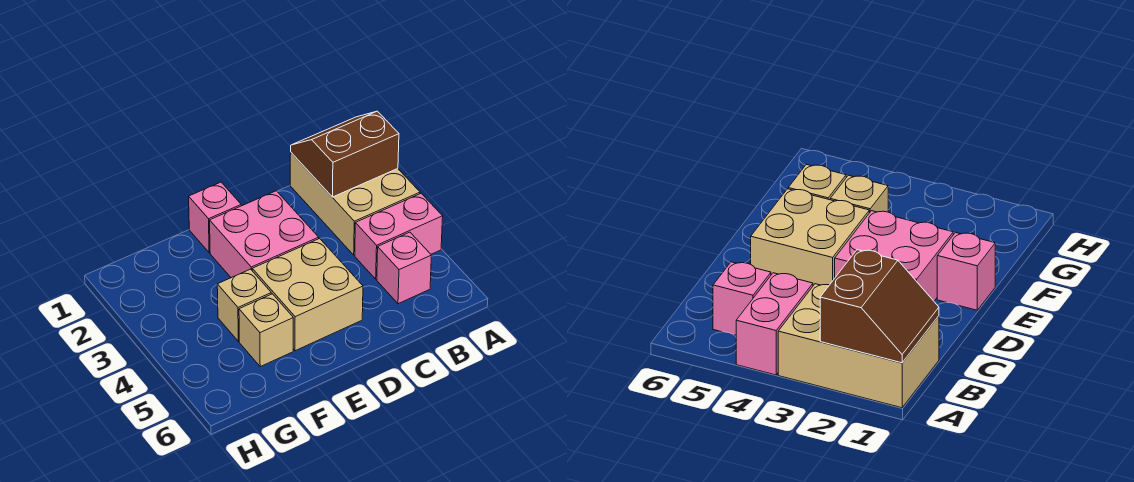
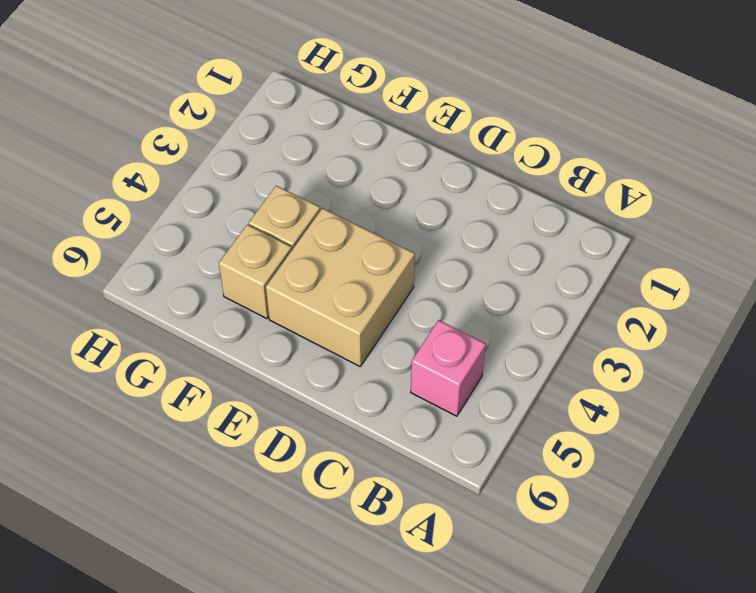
none -> tan brick A1:B3 level 1
none -> pink brick A4:B4 level 1

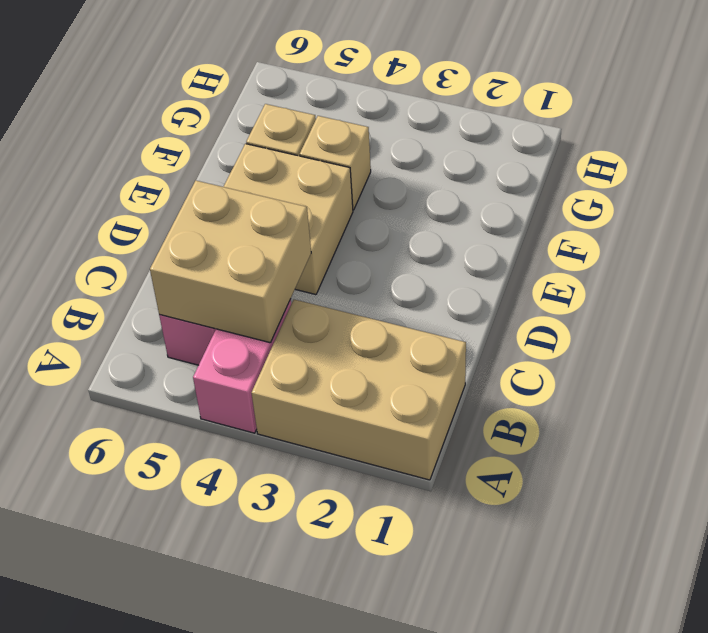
tan brick B4:C5 level 2 -> none
none -> pink brick D2:E3 level 1
none -> pink brick E1 level 1

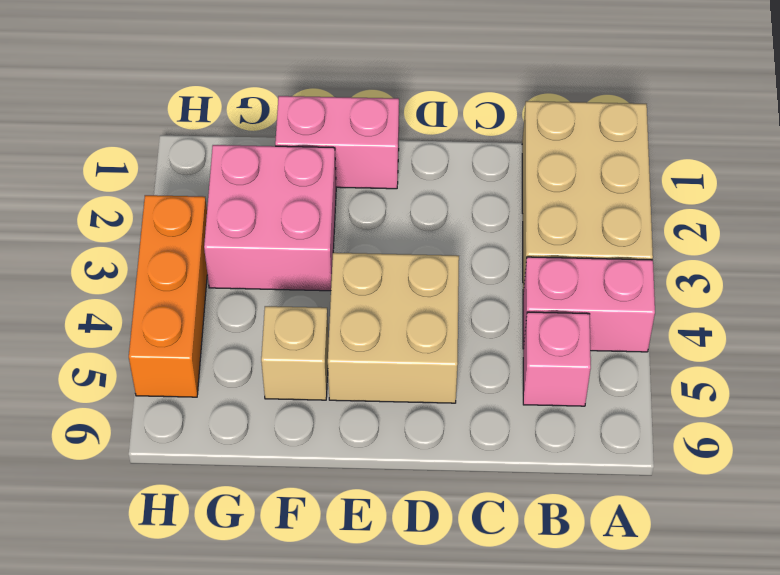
pink brick E1:F1 level 1 -> pink brick E1 level 1
pink brick F2:G3 level 1 -> pink brick D2:E3 level 1
orange brick H3:H5 level 1 -> none
none -> tan brick F4 level 1
none -> brown slope A1:B2 level 2 top 2

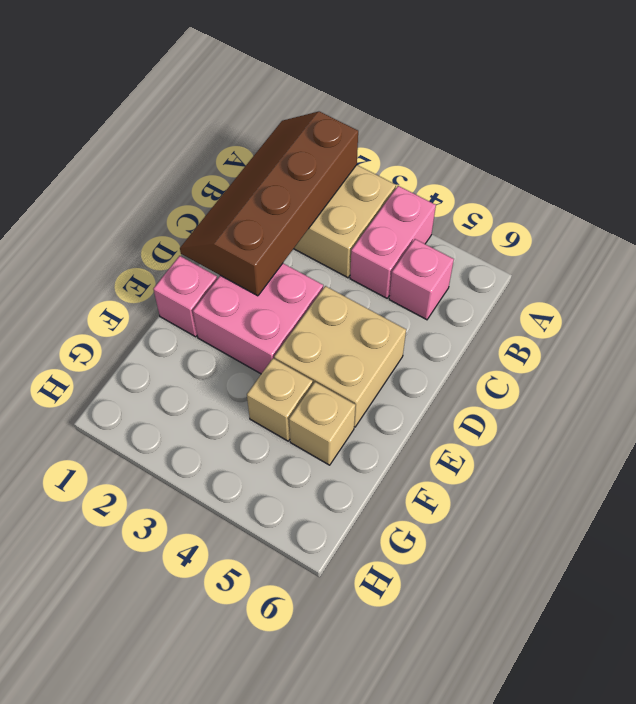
brown slope A1:D2 level 2 top 2 -> brown slope A1:B2 level 2 top 2

